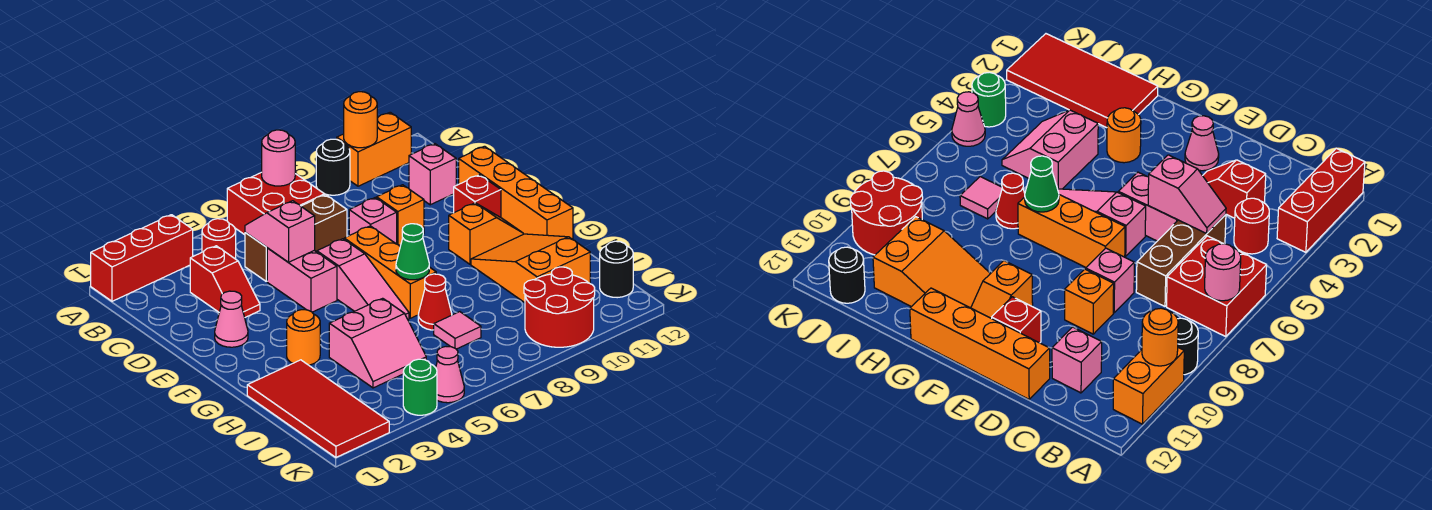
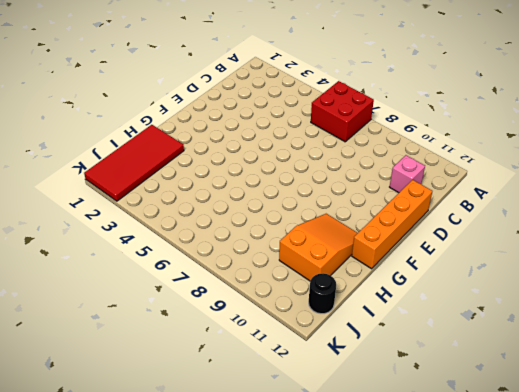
none -> red brick A1:A3 level 1
none -> black round brick A9 level 1
none -> orange brick A10:A11 level 1
none -> red round brick B4 level 1

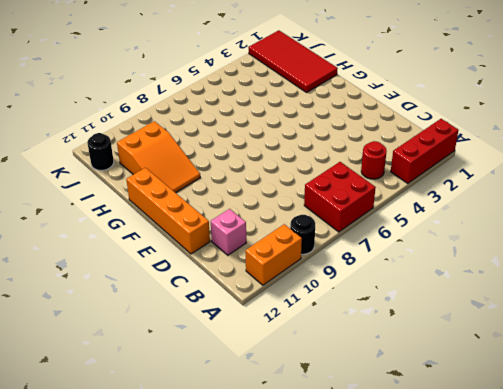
none -> red slope C3:D3 level 1 top C
none -> brown brick C5:C7 level 1
none -> pink brick D5:E5 level 1
none -> pink brick D8 level 1

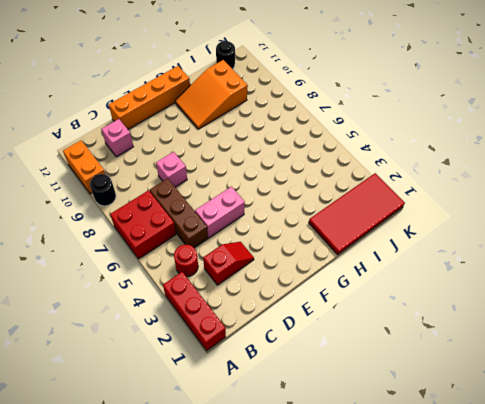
none -> orange brick D9 level 1
none -> pink cone E2 level 1
none -> pink slope E6:G6 level 1 top E
none -> orange brick E7:G7 level 1

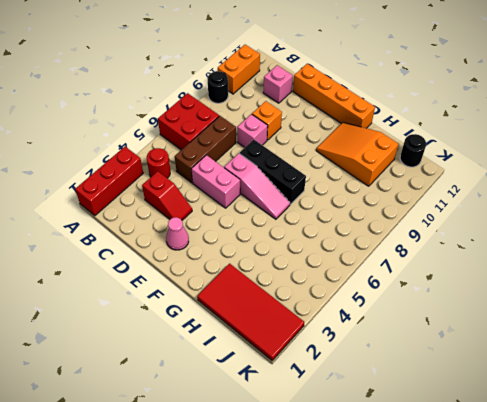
black brick E7:G7 level 1 -> orange brick E7:G7 level 1
none -> red brick E11 level 1
none -> orange slope F10:F11 level 1 top 10
none -> orange round brick G3 level 1
none -> pink slope H4:I5 level 1 top H

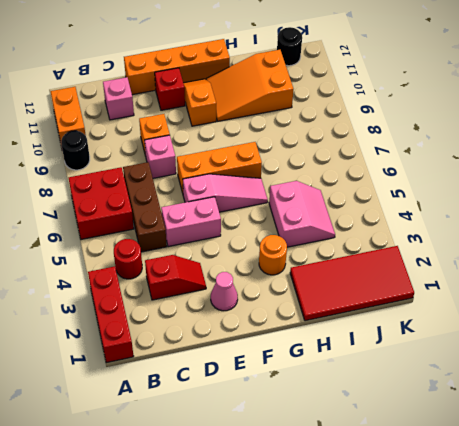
none -> red cone H7 level 1
none -> pink tile I7 level 1
none -> red round brick J9:K10 level 1
none -> green round brick K4 level 1

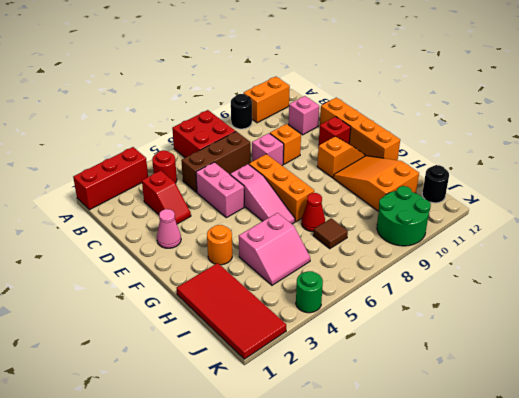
brown tile I7 level 1 -> pink tile I7 level 1
green round brick J9:K10 level 1 -> red round brick J9:K10 level 1
none -> pink cone K5 level 1
none -> pink round brick A7 level 2
none -> orange round brick A10 level 2
none -> pink slope C5:D5 level 2 top D

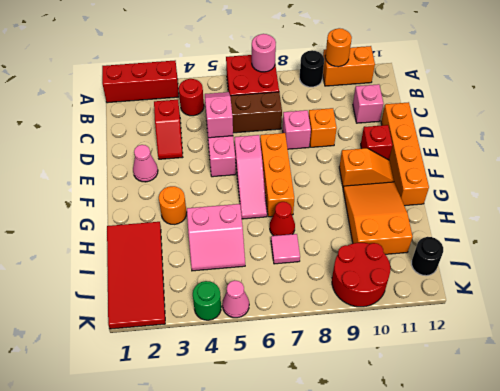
none -> green cone G7 level 2

